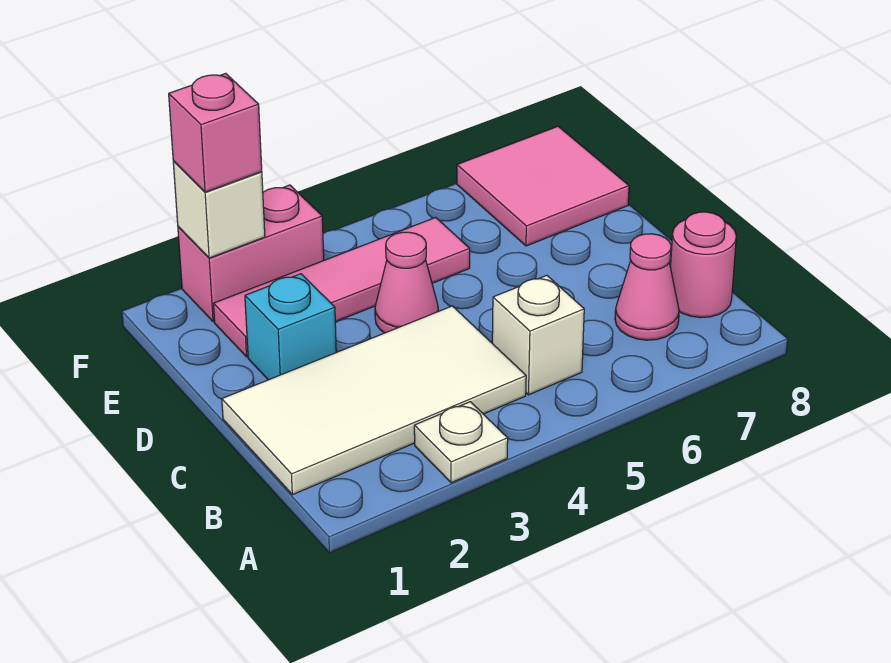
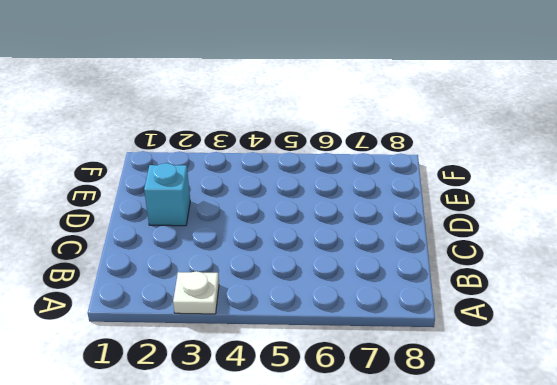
none -> white tile B1:C4 level 1
none -> white brick B5 level 1
none -> pink cone B7 level 1

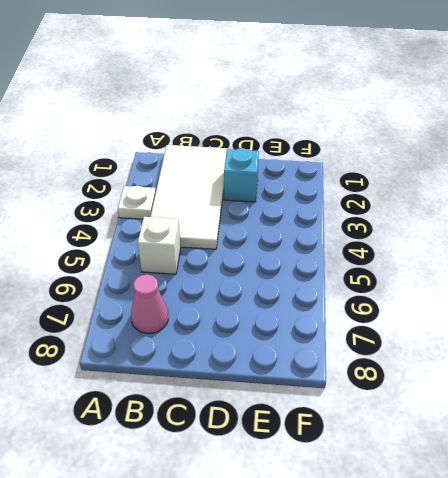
none -> pink round brick B8 level 1
none -> pink cone D4 level 1
none -> pink tile E2:E5 level 1

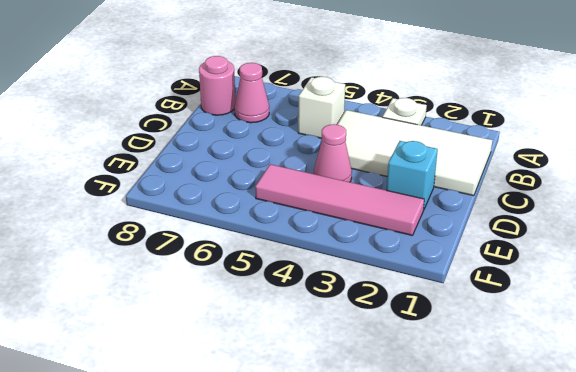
none -> pink tile E7:F8 level 1
none -> pink brick F2:F3 level 1
none -> white brick F2 level 2

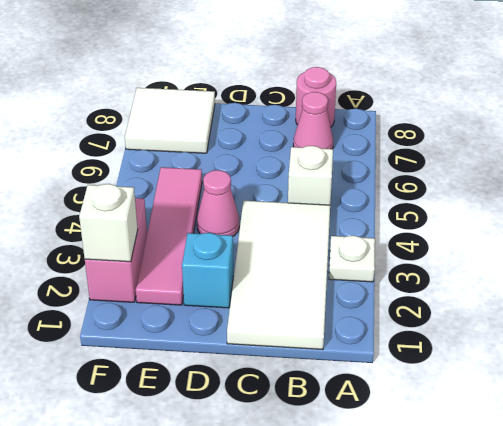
white tile E7:F8 level 1 -> pink tile E7:F8 level 1
none -> pink brick F2 level 3

